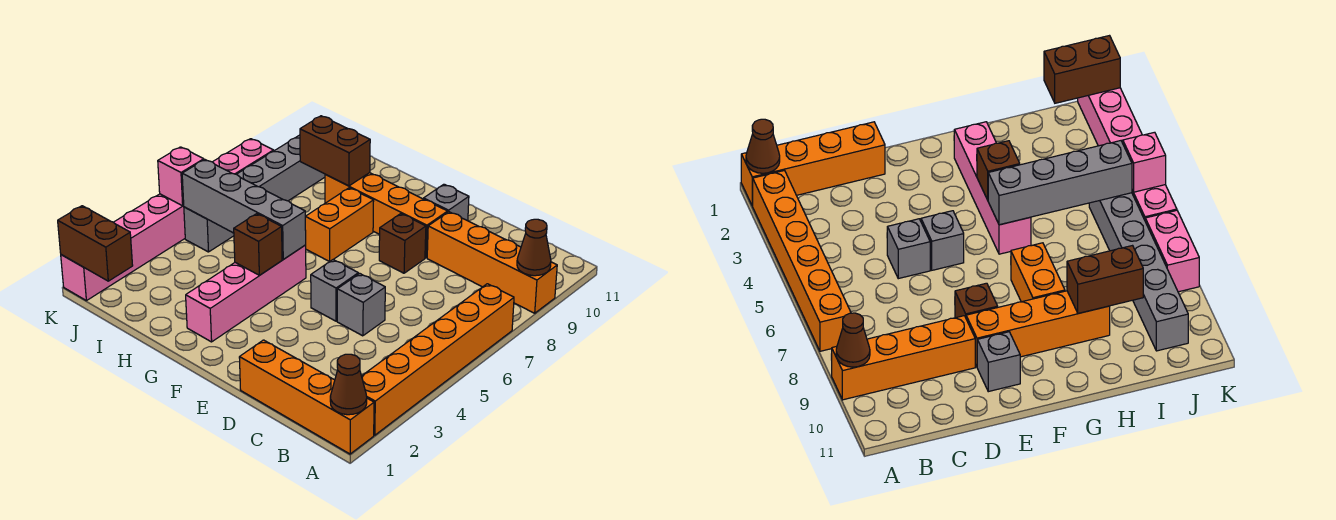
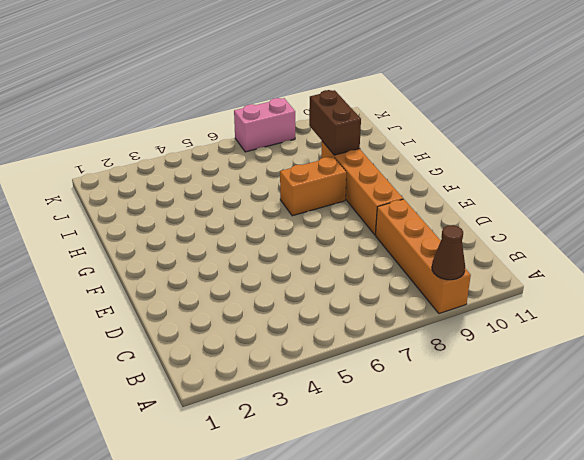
none -> orange brick A1:D1 level 1
none -> orange brick A2:A7 level 1
none -> grey brick D5 level 1

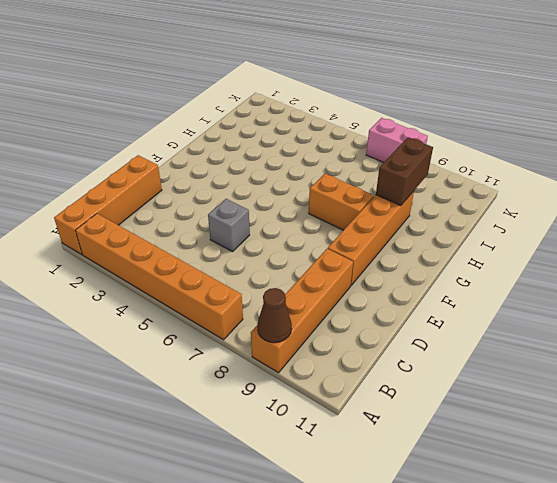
none -> grey brick E5 level 1
none -> brown brick E8 level 1
none -> grey brick E10 level 1

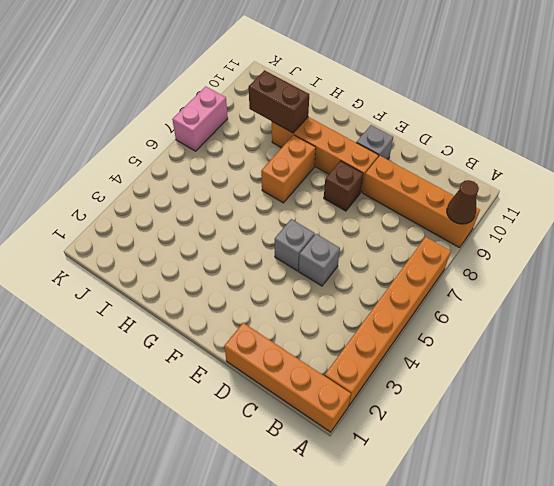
none -> pink brick G2:G5 level 1
none -> grey brick J5:J10 level 1
none -> pink brick K1:K6 level 1

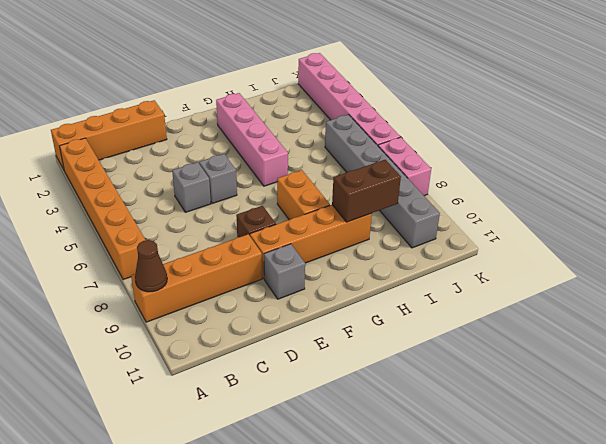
none -> brown cone A1 level 2
none -> brown brick G4 level 2
none -> grey brick G5:J5 level 2

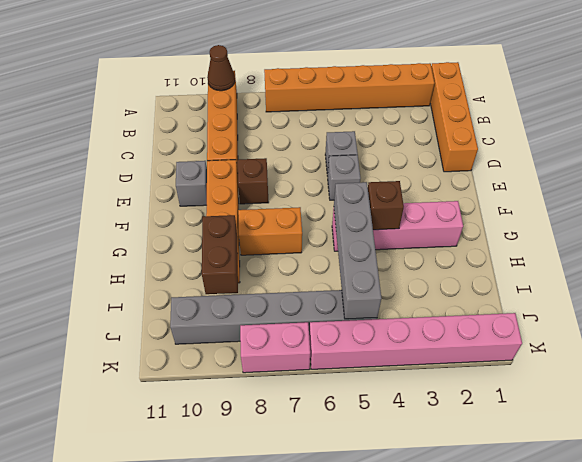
none -> brown cone A1 level 2
none -> brown brick J1:K1 level 2
none -> pink brick K5 level 2

